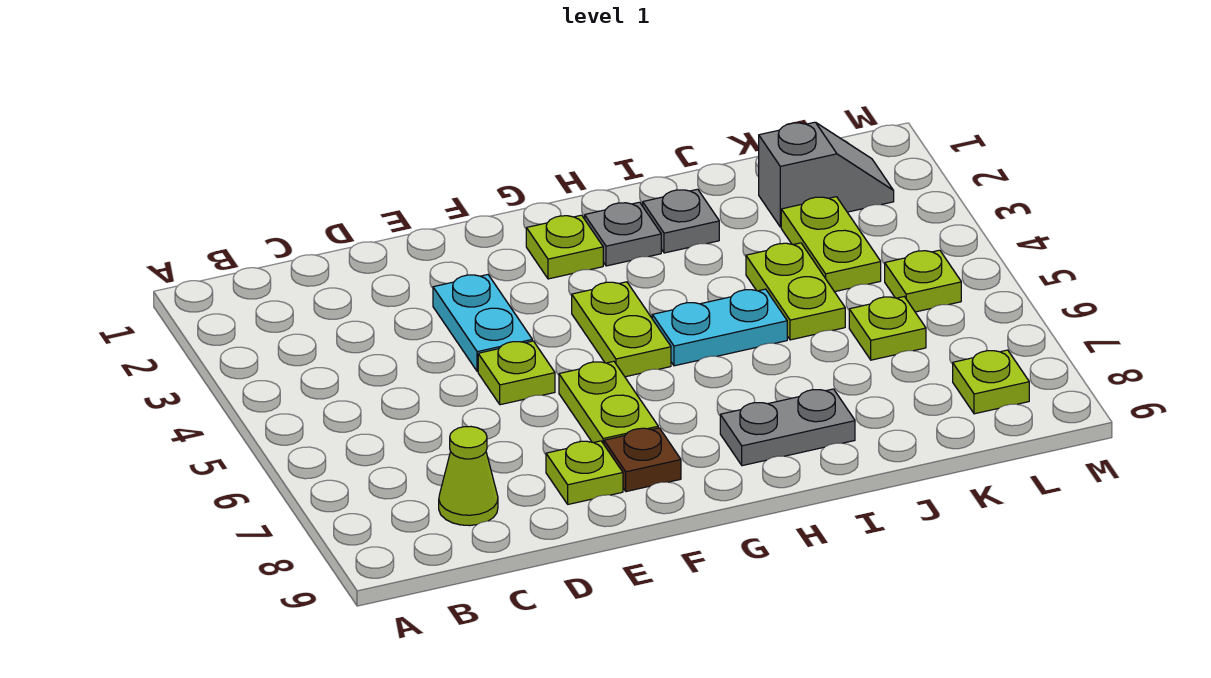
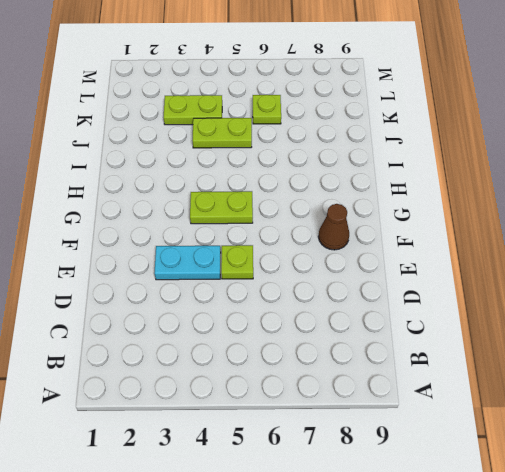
brown cone F8 level 1 -> brown plate F8 level 1
none -> lime cone C8 level 1
none -> lime plate E8 level 1
none -> lime plate F6:F7 level 1

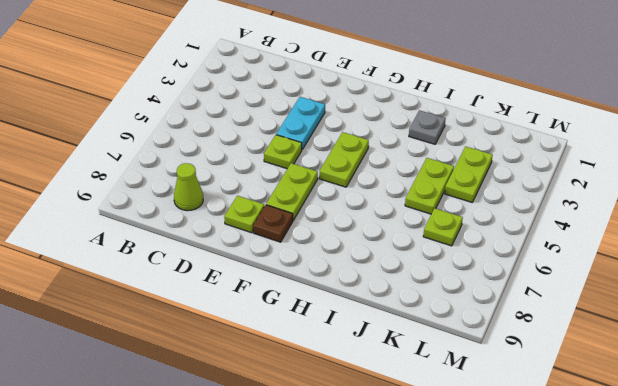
none -> lime plate G2 level 1
none -> grey plate H2 level 1
none -> cyan plate H5:I5 level 1

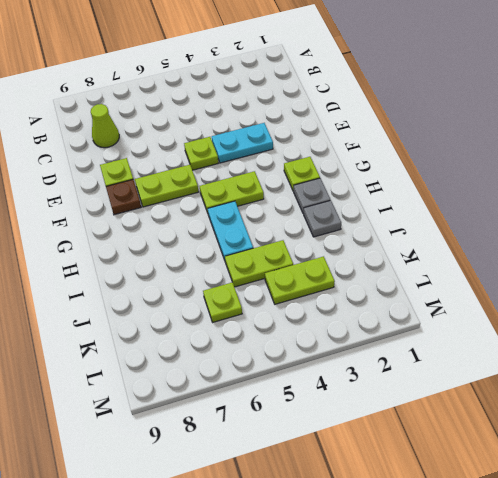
none -> grey plate H8:I8 level 1
none -> grey slope K2:L2 level 1 top K
none -> lime plate L5 level 1

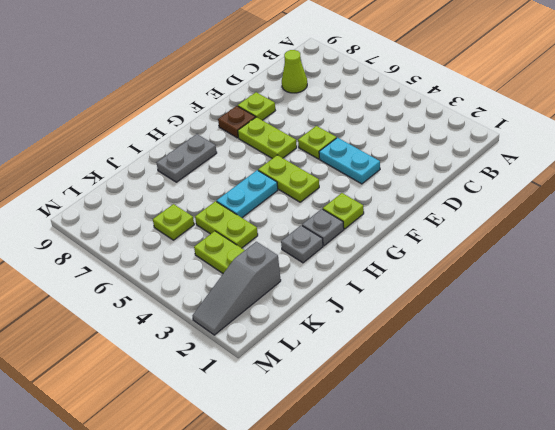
grey slope K2:M2 level 1 top K -> grey slope K2:L2 level 1 top K
none -> lime plate L5 level 1
none -> lime plate L8 level 1

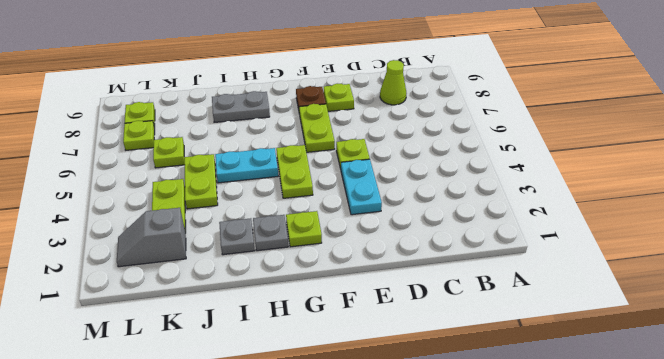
lime plate L7 level 1 -> lime plate L5 level 1

